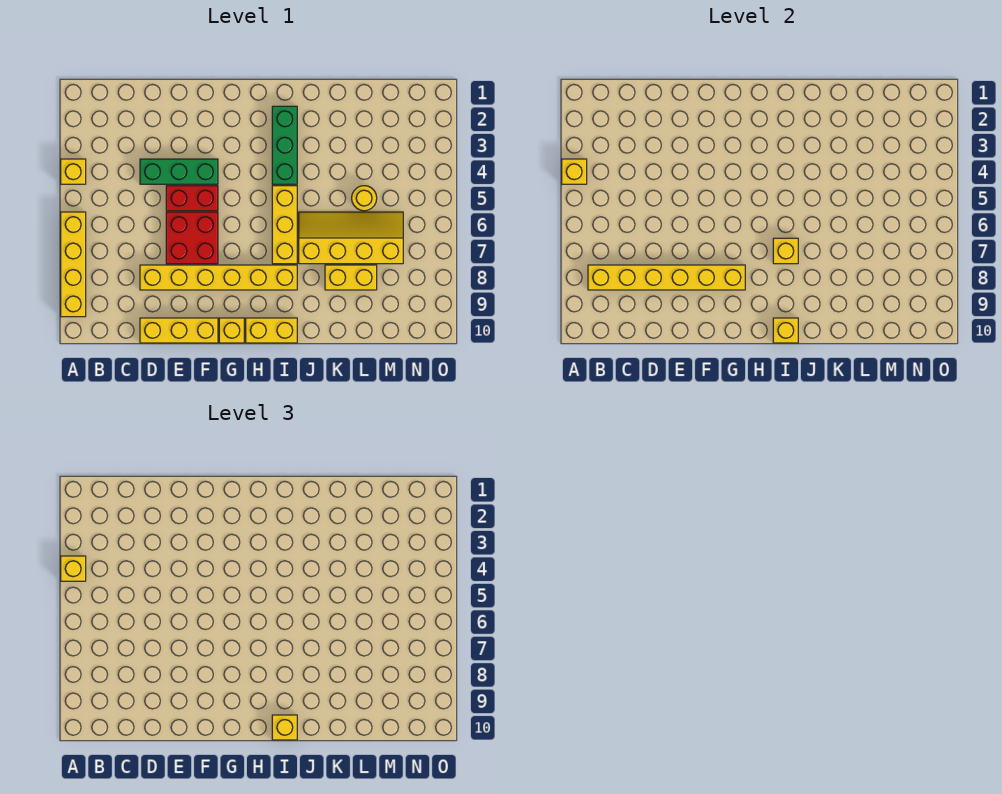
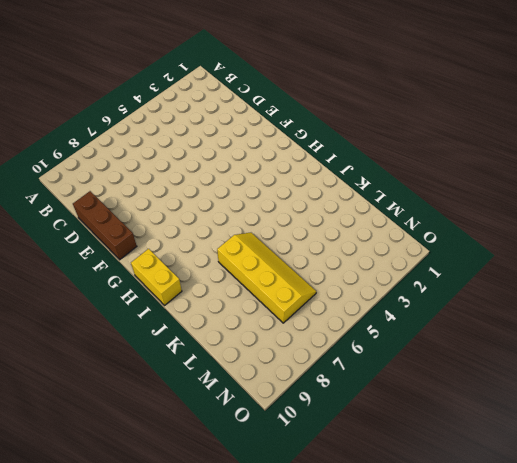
brown brick D10:F10 level 1 -> yellow brick D10:F10 level 1
none -> yellow brick A4 level 1
none -> yellow brick A6:A9 level 1
none -> green brick D4:F4 level 1

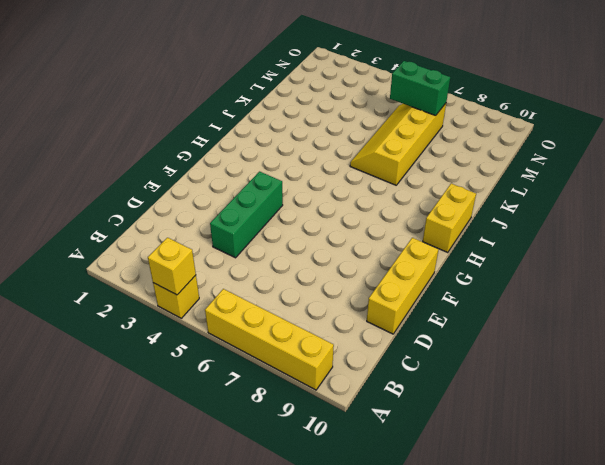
green brick M6:M7 level 2 -> none
none -> yellow brick D8:I8 level 1
none -> red brick E5:F5 level 1
none -> red brick E6:F7 level 1

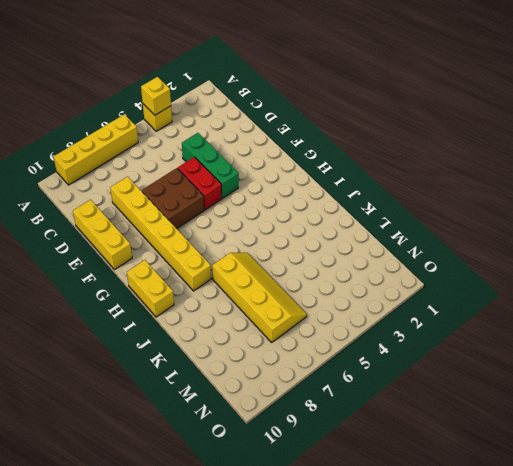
brown brick E6:F7 level 1 -> red brick E6:F7 level 1
none -> yellow brick G10 level 1
none -> green brick I2:I4 level 1
none -> yellow brick I5:I7 level 1

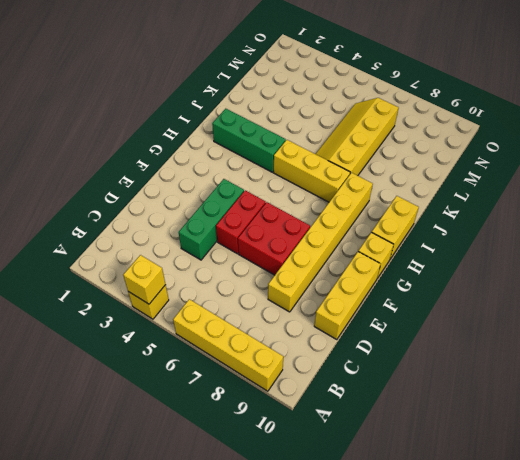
none -> yellow brick K8:L8 level 1
none -> yellow round brick L5 level 1
none -> yellow brick B8:G8 level 2

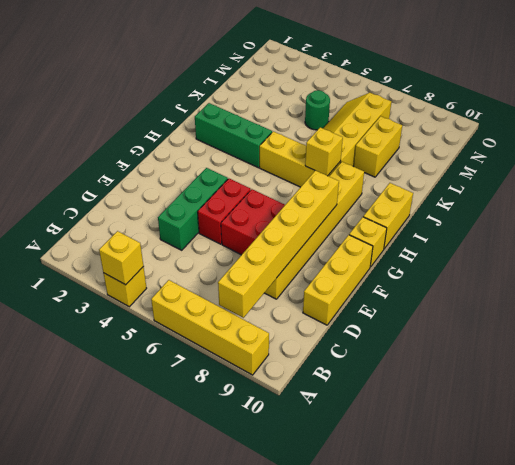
green round brick L5 level 1 -> yellow round brick L5 level 1
none -> yellow brick I10 level 2
none -> yellow brick A4 level 3
none -> yellow brick I10 level 3

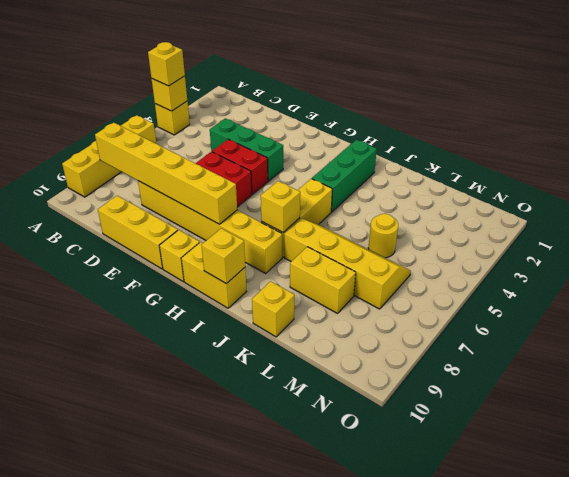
yellow brick K10 level 1 -> yellow brick I10 level 3

